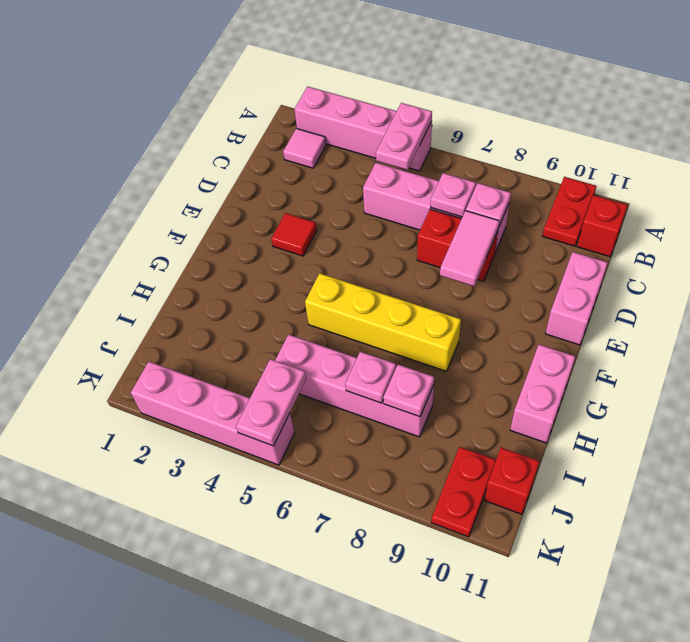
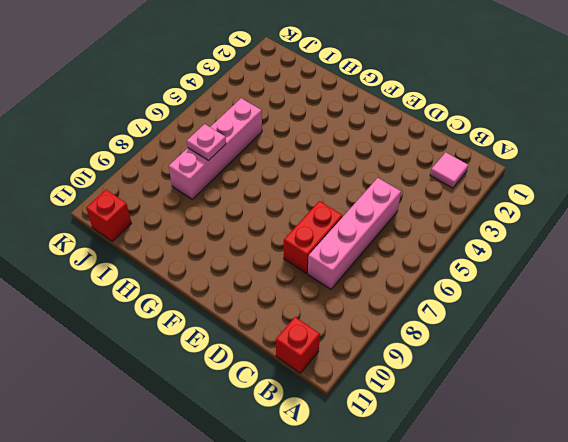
none -> pink brick A2:A5 level 1
none -> red plate A10:B10 level 1
none -> pink brick D11:E11 level 1

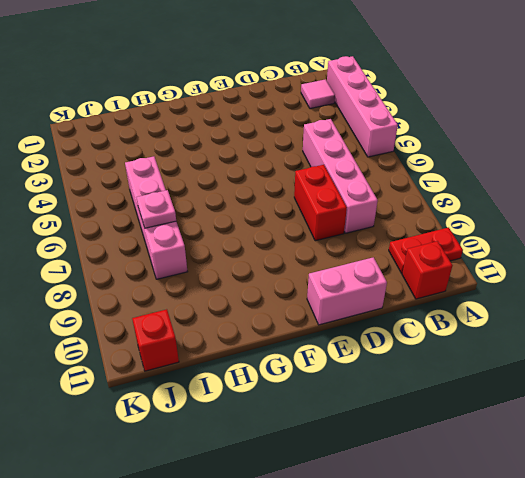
none -> red tile E3 level 1
none -> yellow brick G5:G8 level 1
none -> pink brick G11:H11 level 1

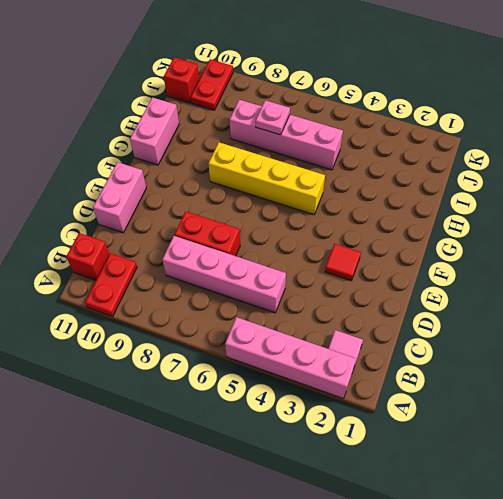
none -> pink brick K2:K5 level 1
none -> pink plate A5:B5 level 2
none -> pink plate C7 level 2

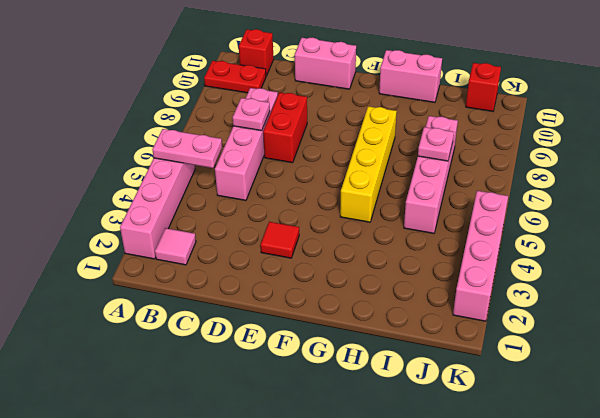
none -> red plate J10:K10 level 1
none -> pink plate C8 level 2
none -> pink tile D8:E8 level 2

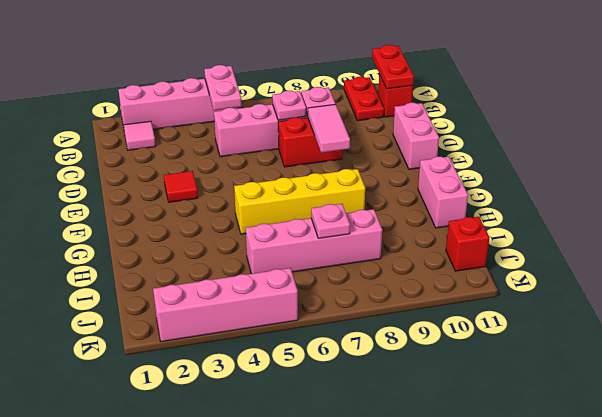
red plate A11:B11 level 2 -> red plate J10:K10 level 1
none -> pink plate I8 level 2
none -> pink plate J5:K5 level 2

